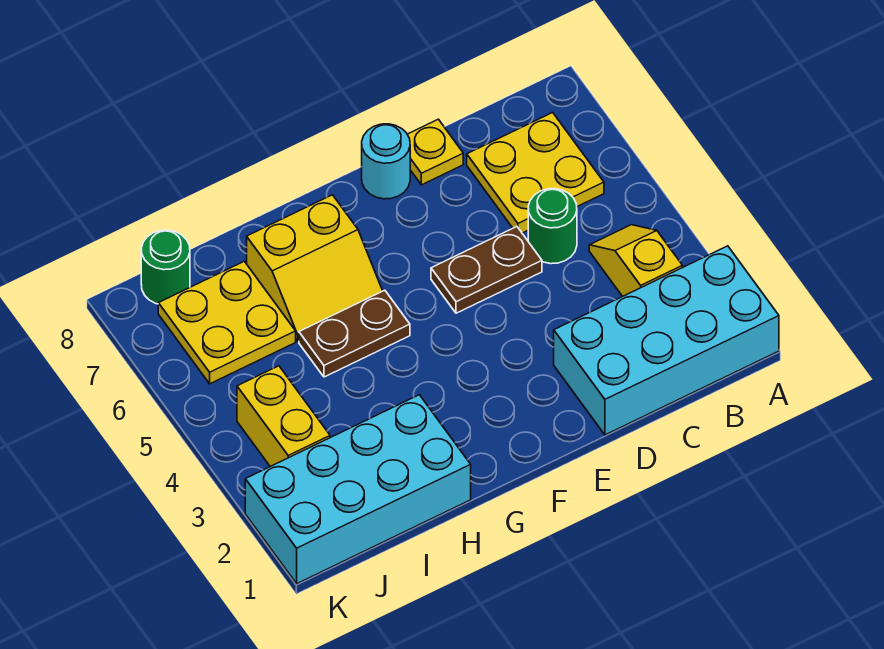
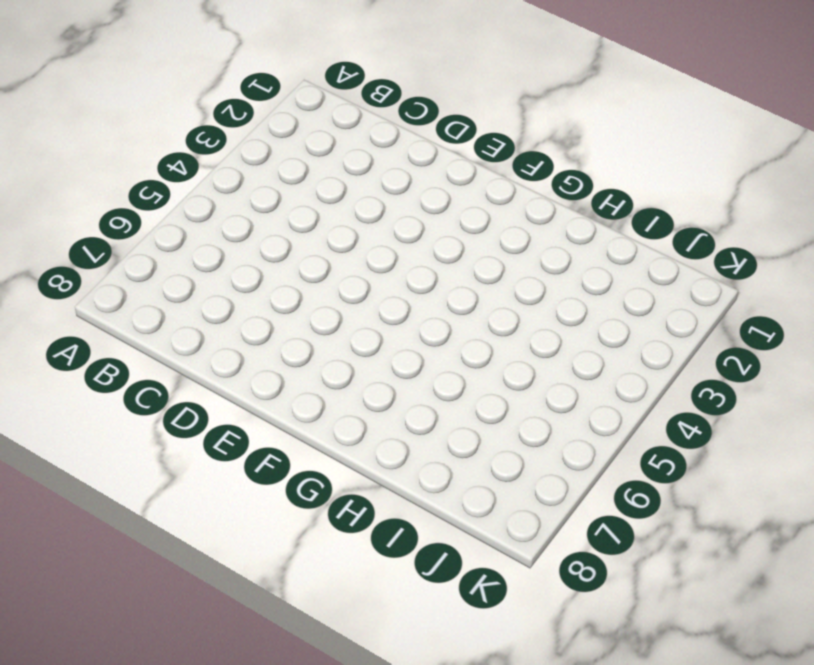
none -> cyan brick A1:D2 level 1
none -> yellow slope B3:B4 level 1 top 3
none -> yellow plate B6:C7 level 1

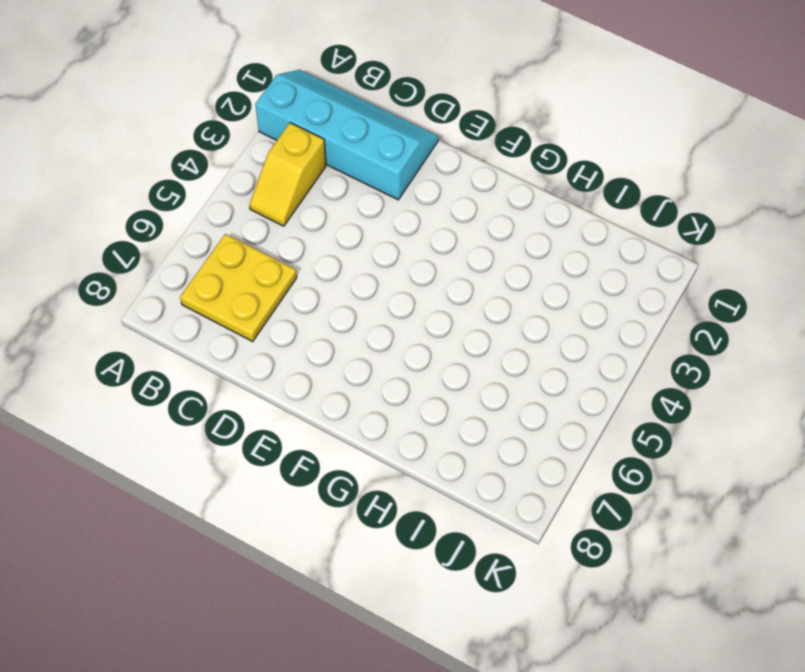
cyan slope A1:D2 level 1 top 2 -> cyan brick A1:D2 level 1
none -> green round brick C5 level 1
none -> brown plate D5:E5 level 1
none -> yellow plate D8 level 1

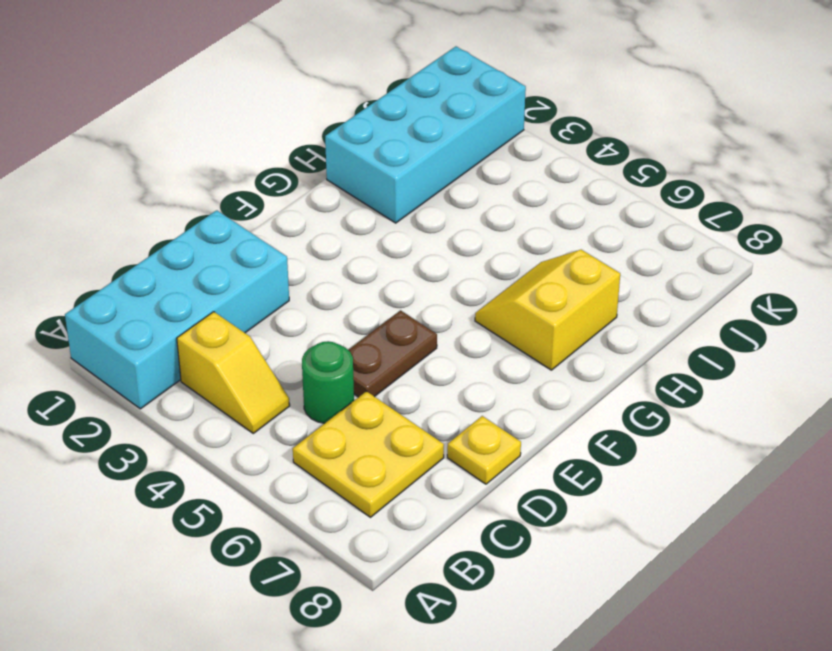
none -> cyan round brick E8 level 1
none -> brown plate G5:H5 level 1
none -> yellow plate I6:J7 level 1

